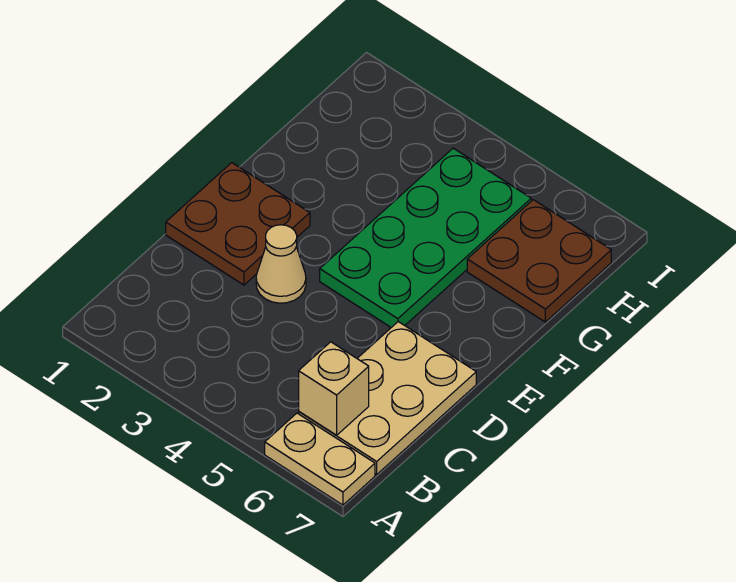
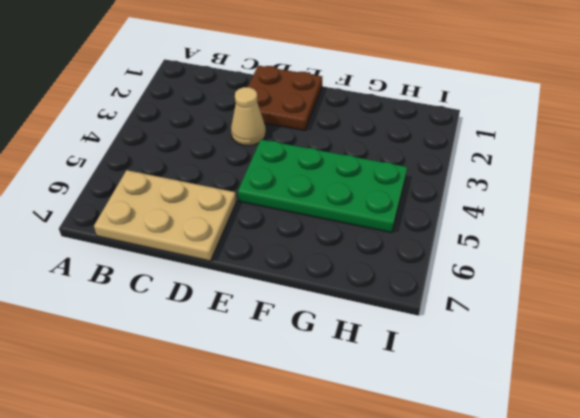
none -> tan plate A6:A7 level 1
none -> brown plate G6:H7 level 1

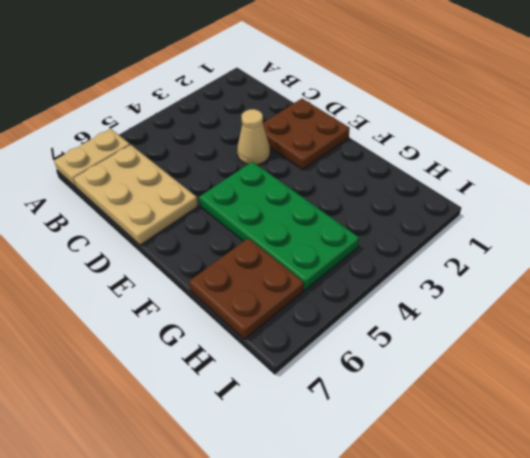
none -> tan brick B6 level 2

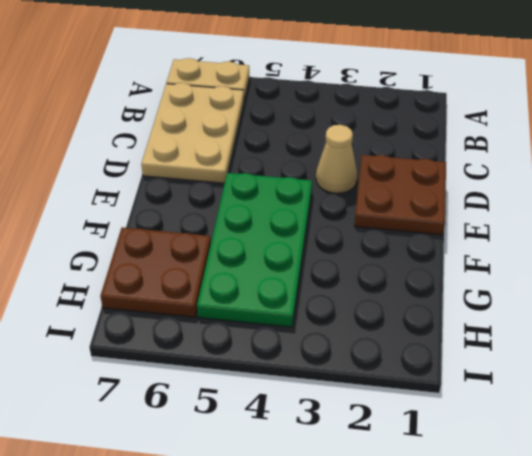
none -> tan brick B6 level 2

